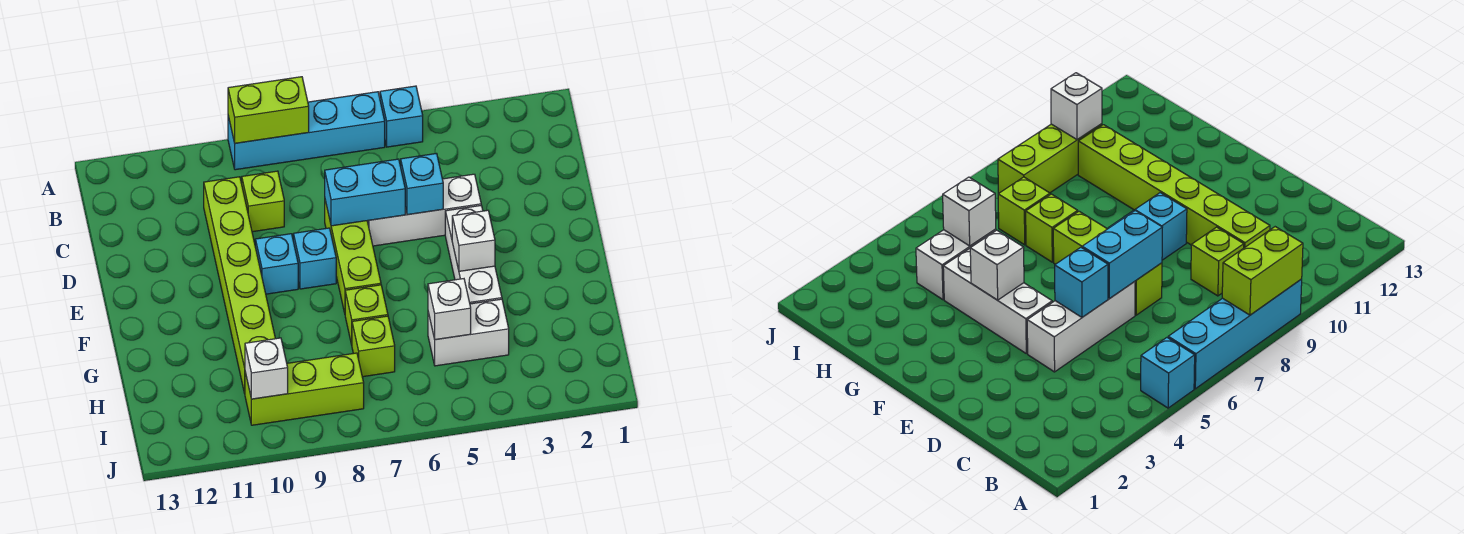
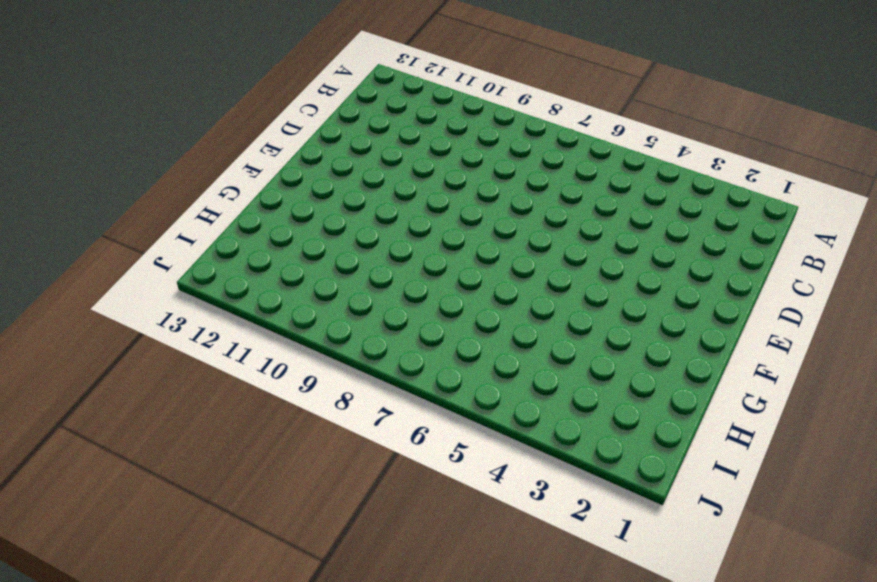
none -> cyan brick A5 level 1
none -> cyan brick A6:A9 level 1
none -> lime brick C9 level 1

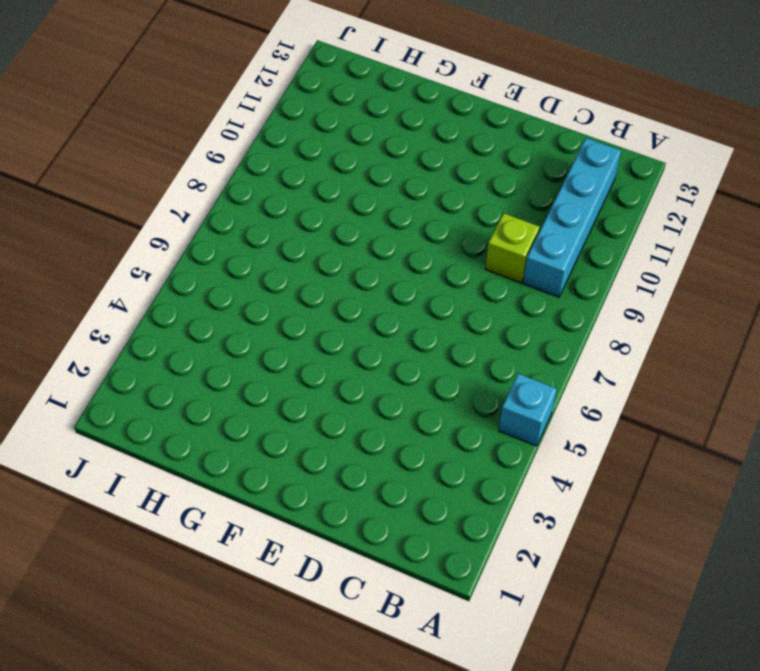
cyan brick B9:B12 level 1 -> cyan brick A6:A9 level 1
none -> lime brick C10:H10 level 1
none -> white brick D4:D6 level 1
none -> lime brick D7:F7 level 1

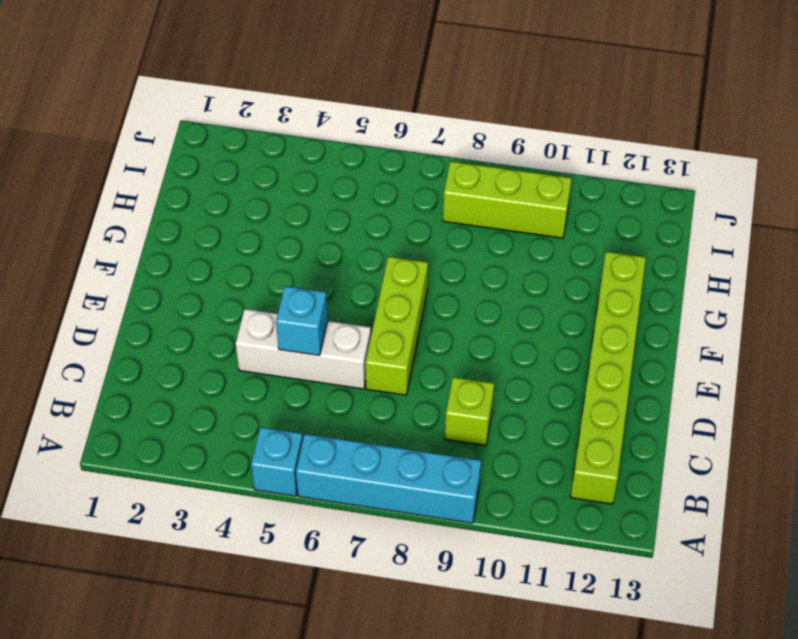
lime brick B12:G12 level 1 -> lime brick C10:H10 level 1
none -> white brick E4:G4 level 1
none -> cyan brick E8 level 1
none -> cyan brick E9 level 1

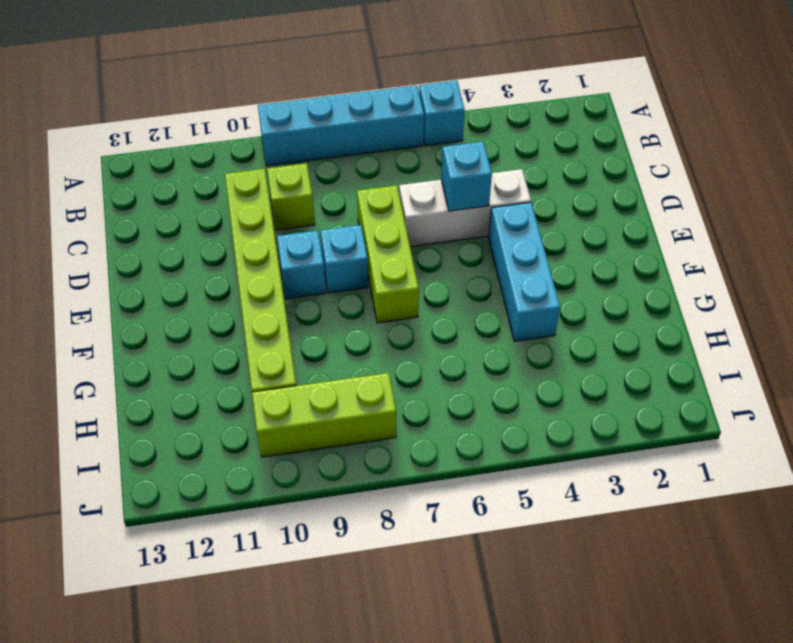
cyan brick E4:G4 level 1 -> white brick E4:G4 level 1
none -> lime brick G7 level 1
none -> white brick H4:H5 level 1
none -> lime brick H7 level 1

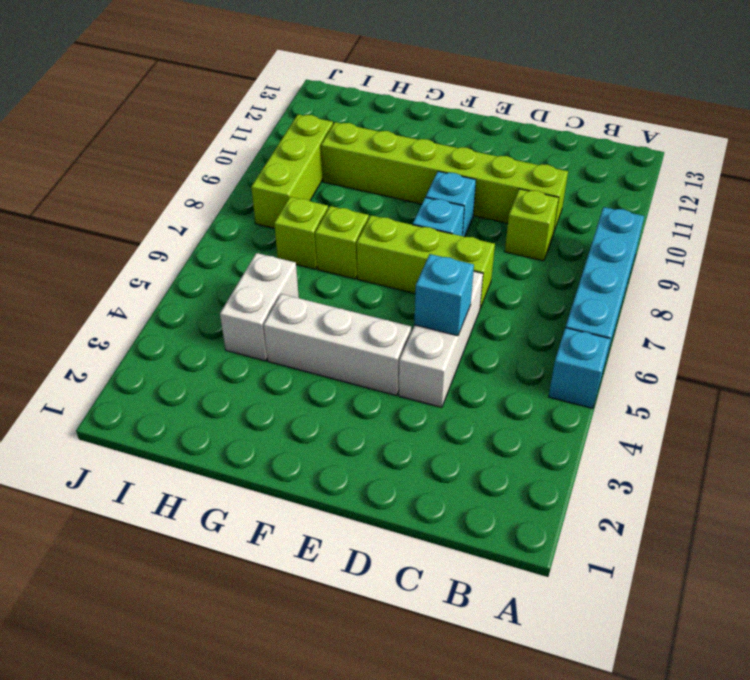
none -> lime brick A8:A9 level 2
none -> cyan brick D6:D7 level 2
none -> white brick F4 level 2

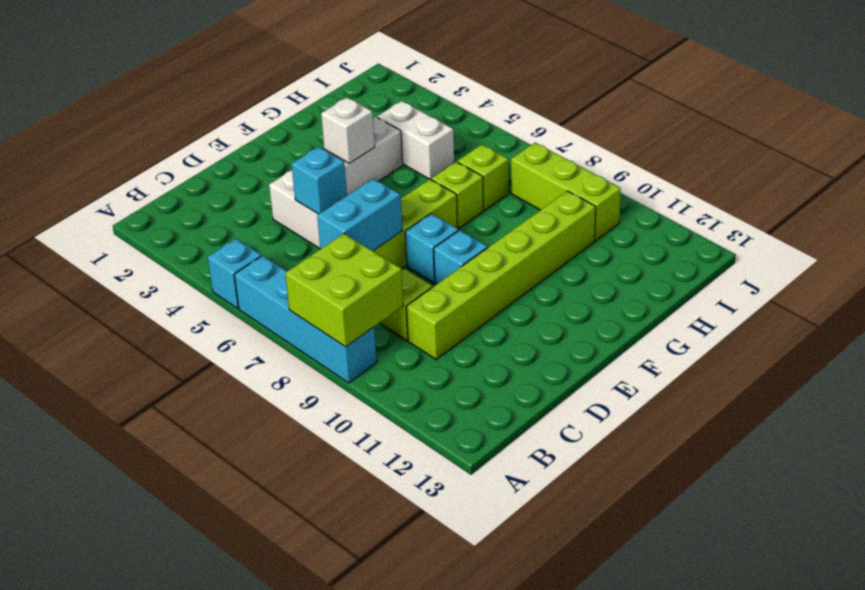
lime brick A8:B9 level 2 -> lime brick A8:A9 level 2
cyan brick C7:D7 level 2 -> cyan brick D6:D7 level 2
none -> white brick H5 level 2
none -> white brick I10 level 2

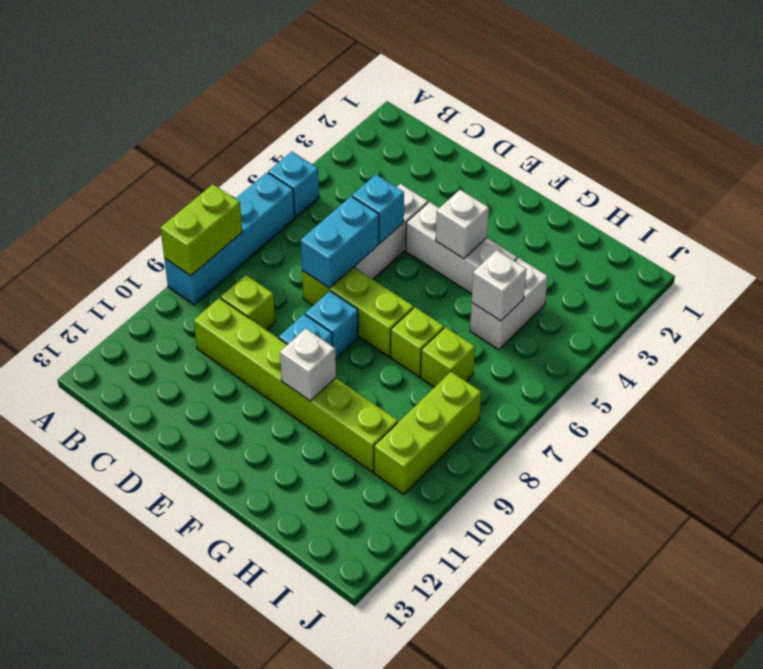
white brick F10 level 2 -> white brick I10 level 2

